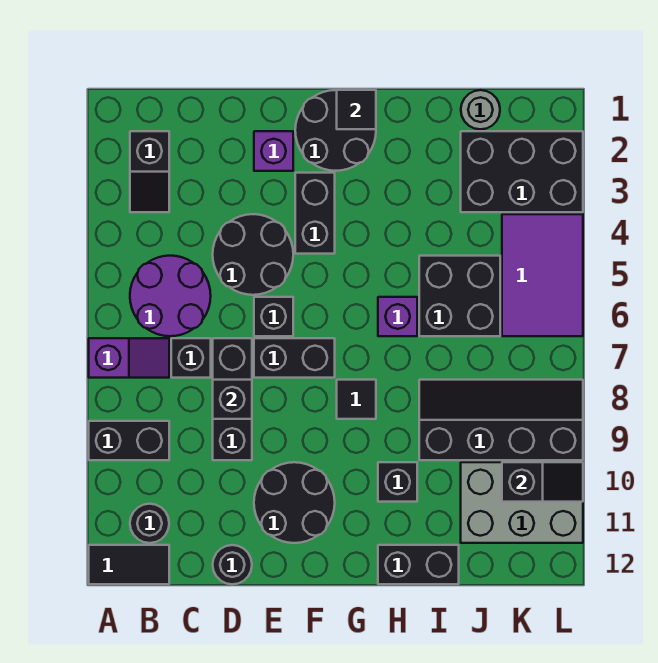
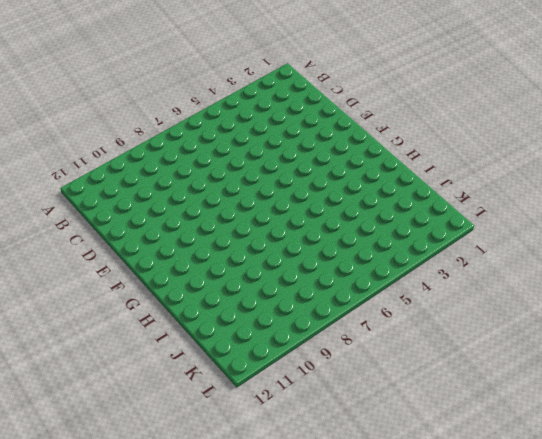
none -> purple slope A7:B7 level 1 top A
none -> black brick A9:B9 level 1
none -> black tile A12:B12 level 1

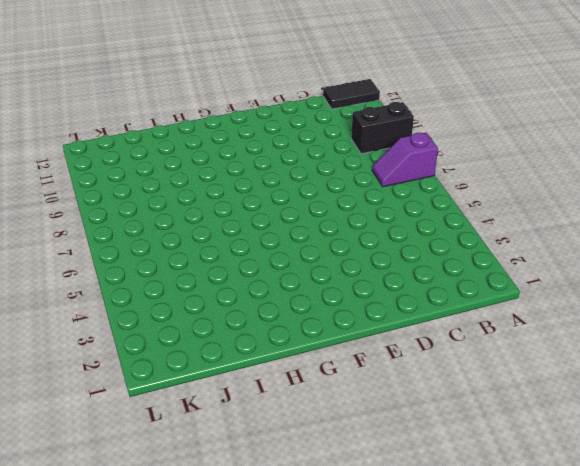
none -> black slope B2:B3 level 1 top 2
none -> purple round brick B5:C6 level 1
none -> black round brick B11 level 1

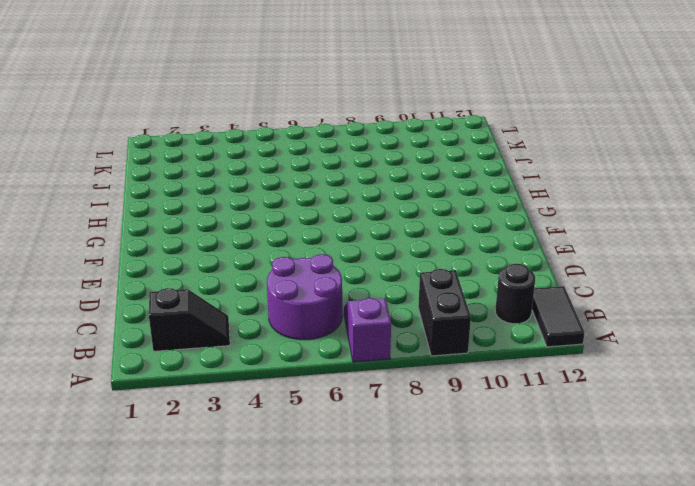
none -> black brick C7 level 1
none -> black round brick D4:E5 level 1
none -> black brick D7:D9 level 1

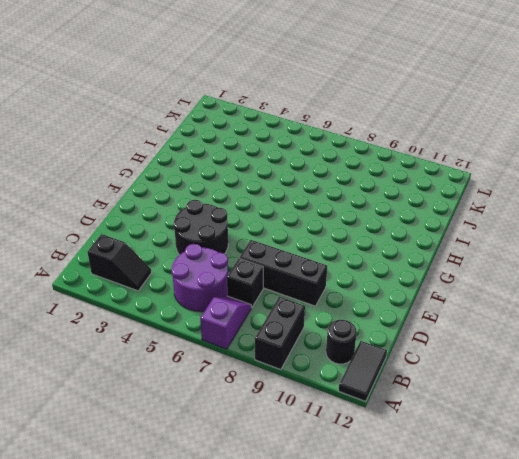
none -> black round brick D12 level 1
none -> purple brick E2 level 1
none -> black brick E6 level 1

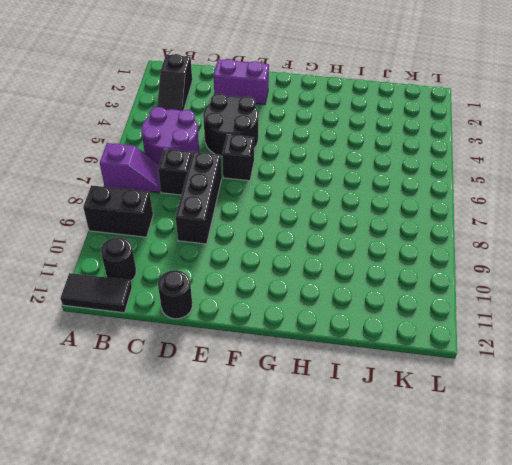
purple brick D2:E2 level 1 -> purple brick E2 level 1
none -> black brick E7:F7 level 1
none -> black round brick E10:F11 level 1
none -> black round brick F1:G2 level 1

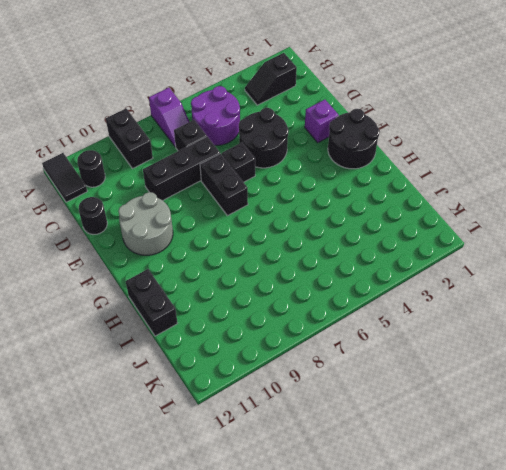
grey round brick E10:F11 level 1 -> black round brick E10:F11 level 1
none -> black brick F3:F4 level 1
none -> black tile G8 level 1
none -> purple brick H6 level 1

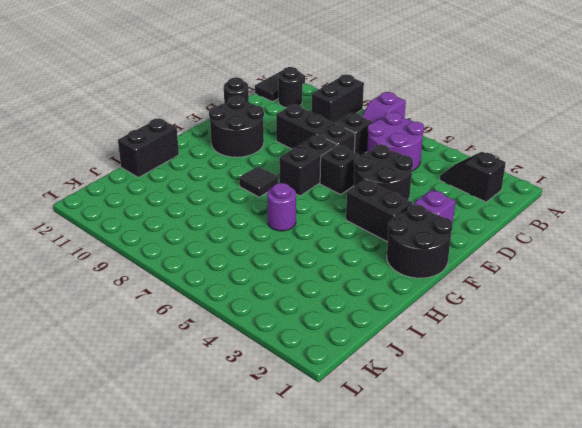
purple round brick H6 level 1 -> purple brick H6 level 1
none -> black brick H10 level 1
none -> black brick I5:J6 level 1
none -> black slope I8:L9 level 1 top 9

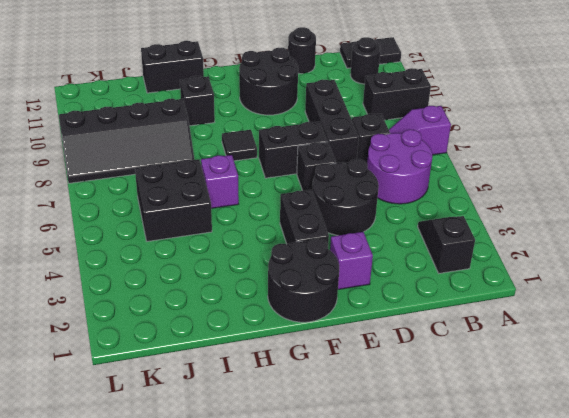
none -> grey round brick J1 level 1
none -> black brick J2:L3 level 1
none -> grey brick J10:L11 level 1

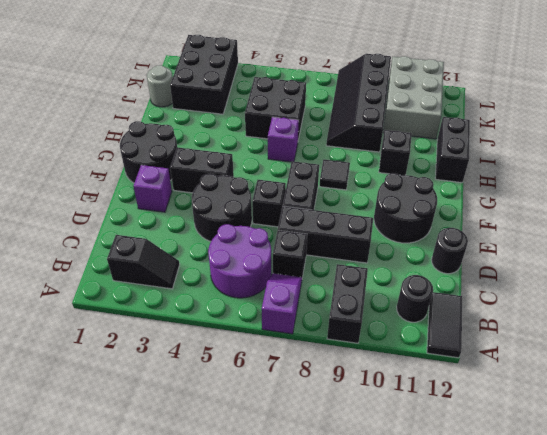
none -> purple tile K4:L6 level 1
none -> black brick D8 level 2
none -> black tile G1 level 2

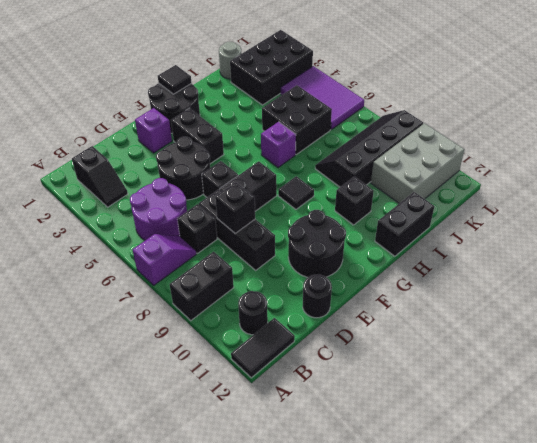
none -> black slope K10:L10 level 2 top K

